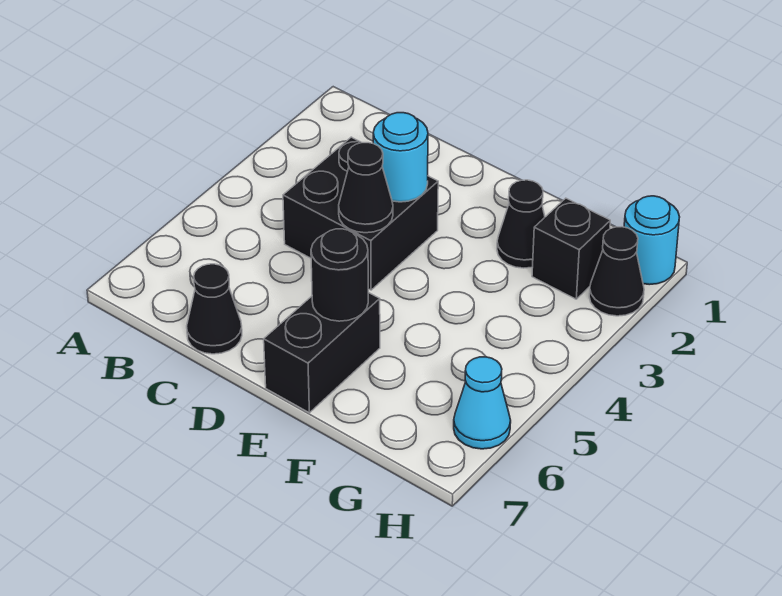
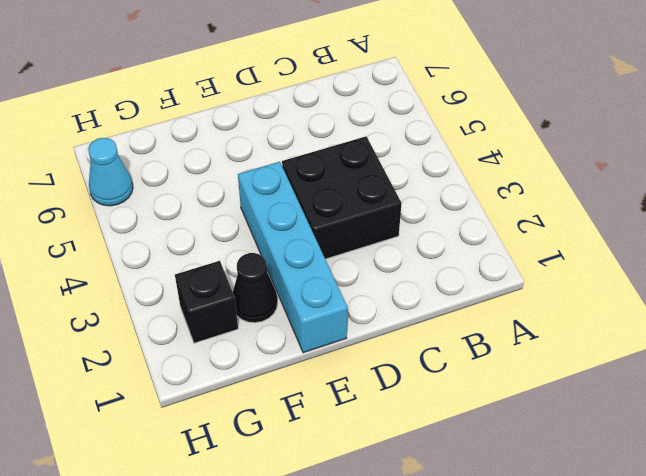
cyan brick E1:E4 level 1 -> none
none -> black cone C7 level 1
none -> black brick E6:E7 level 1

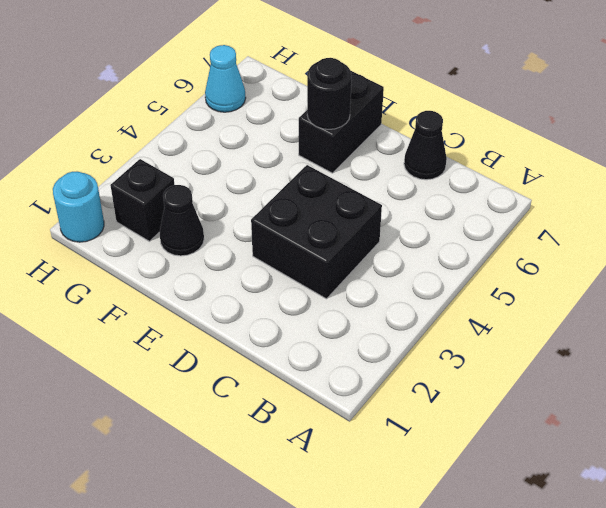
none -> black cone H2 level 1
none -> cyan round brick D3 level 2

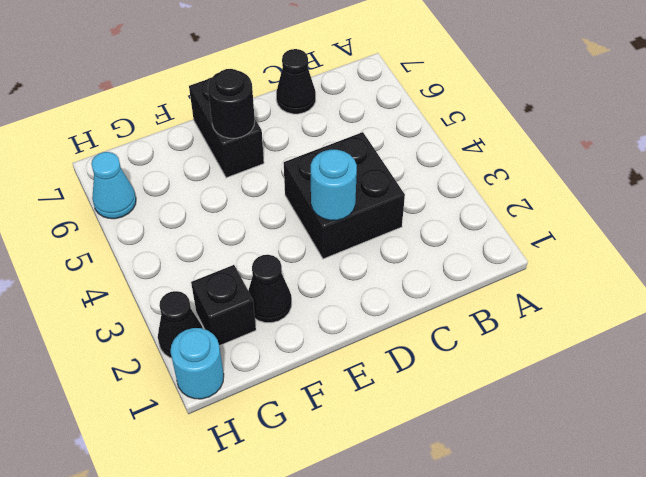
none -> black cone D4 level 2

